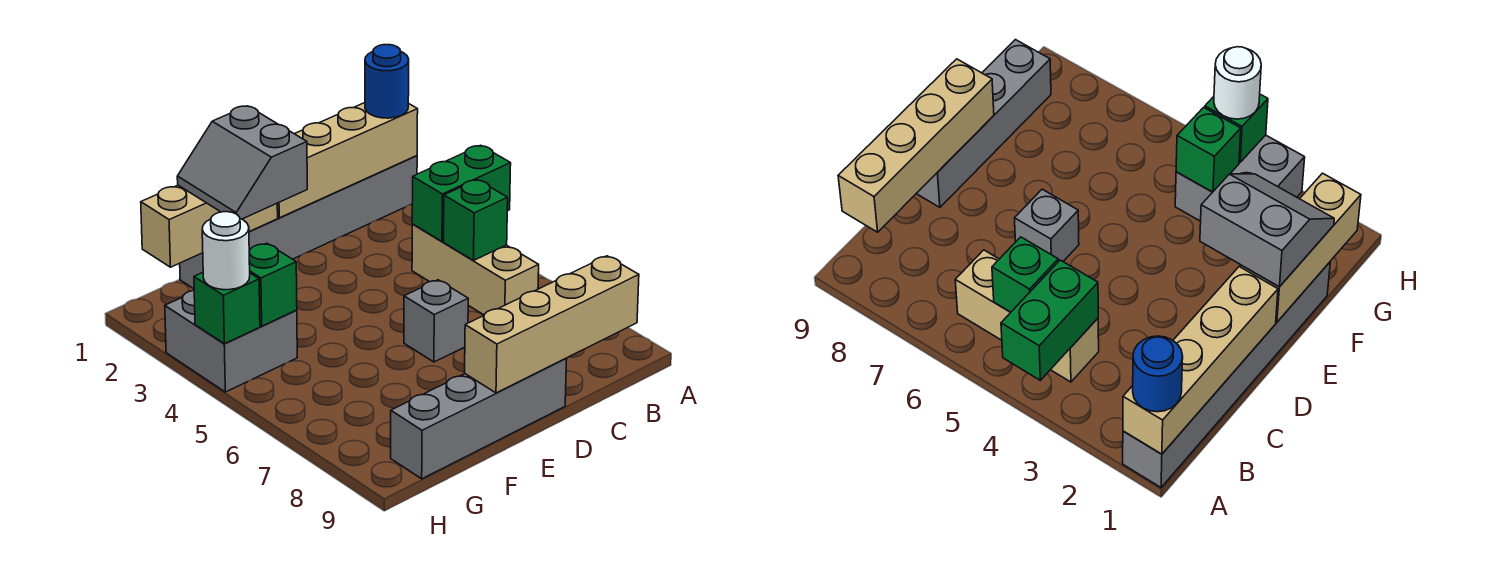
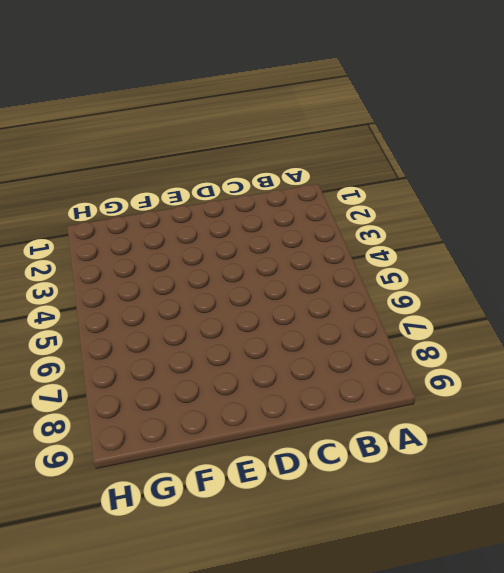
none -> grey brick A1:F1 level 1
none -> tan brick B4:B6 level 1
none -> grey brick D6 level 1

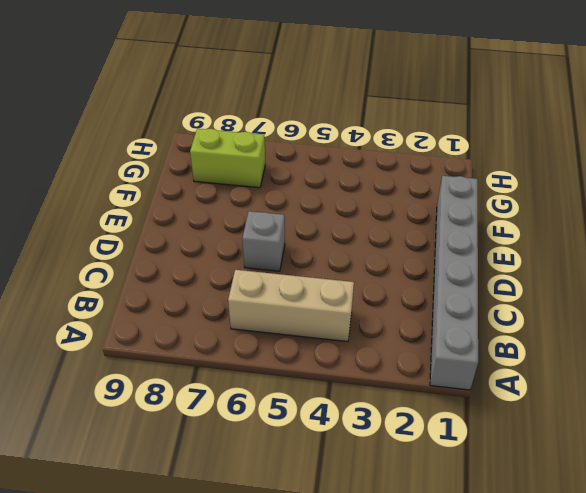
lime brick G7:G8 level 1 -> none
none -> grey brick D9:G9 level 1
none -> grey brick G3:H4 level 1
none -> tan brick A1:D1 level 2

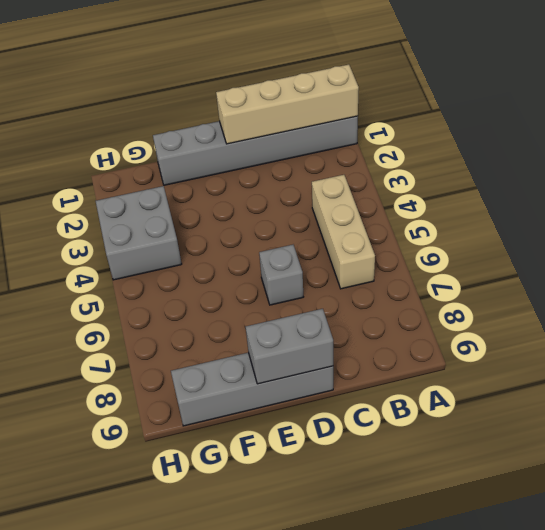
grey brick D9:E9 level 2 -> tan brick B9:E9 level 2
none -> green brick A4:B4 level 2
none -> green brick B5 level 2
none -> tan brick E1:G1 level 2

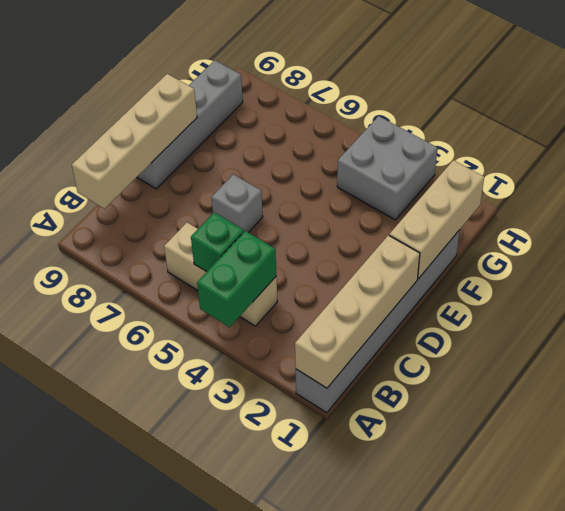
none -> green brick G4 level 2
none -> green brick H4 level 2
none -> blue round brick A1 level 3

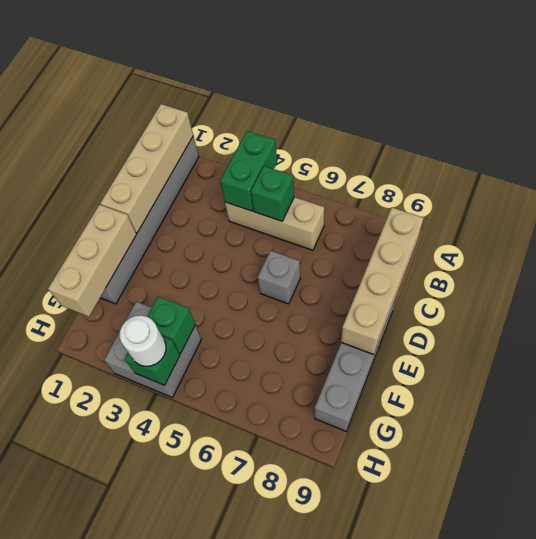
none -> blue round brick A1 level 3
none -> grey slope E1:F2 level 3 top E

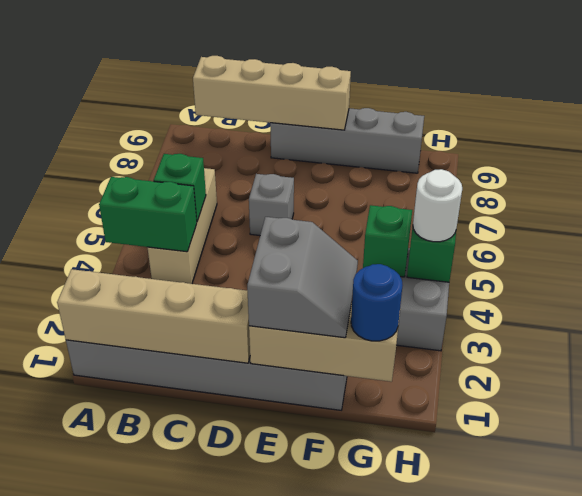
blue round brick G1 level 3 -> blue round brick A1 level 3

